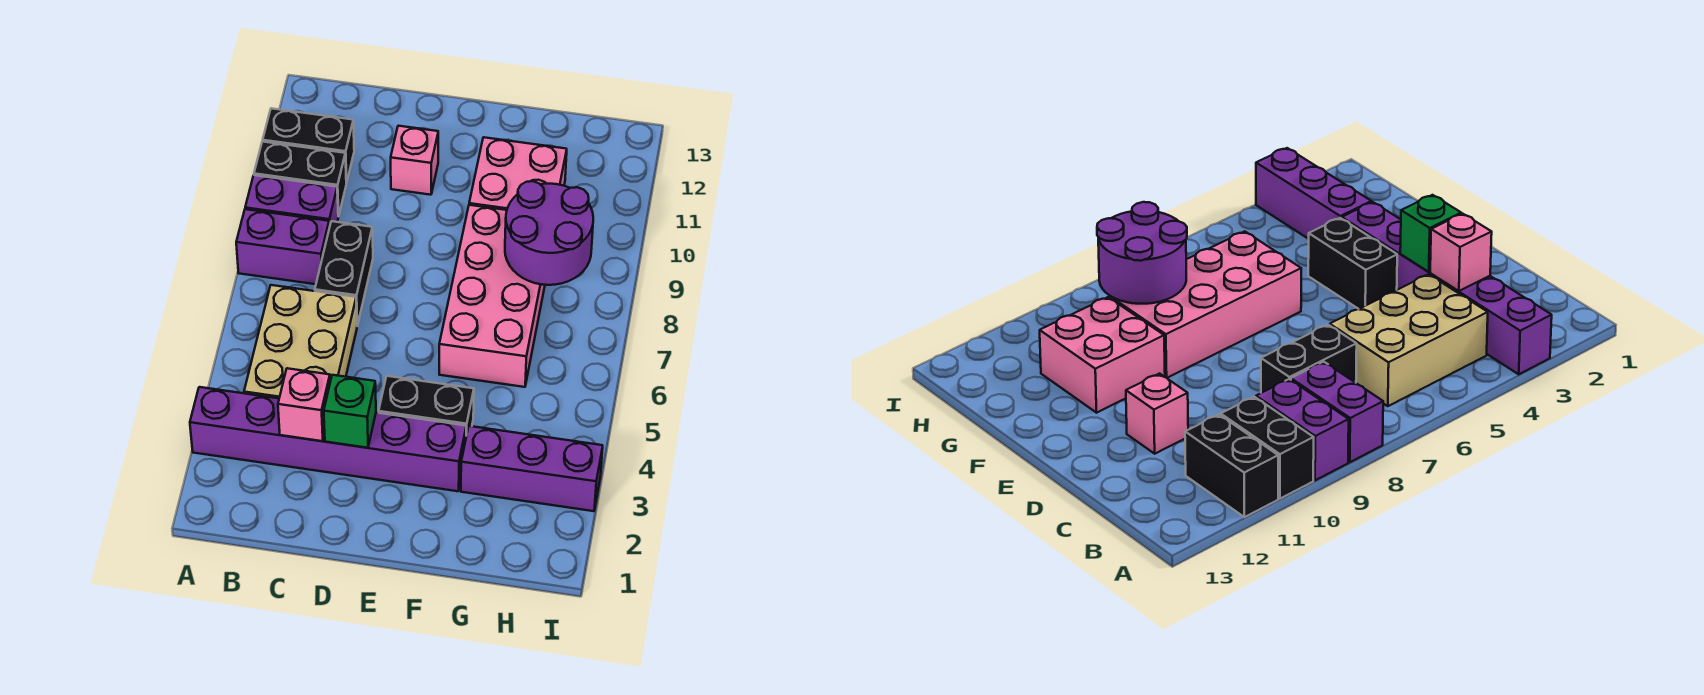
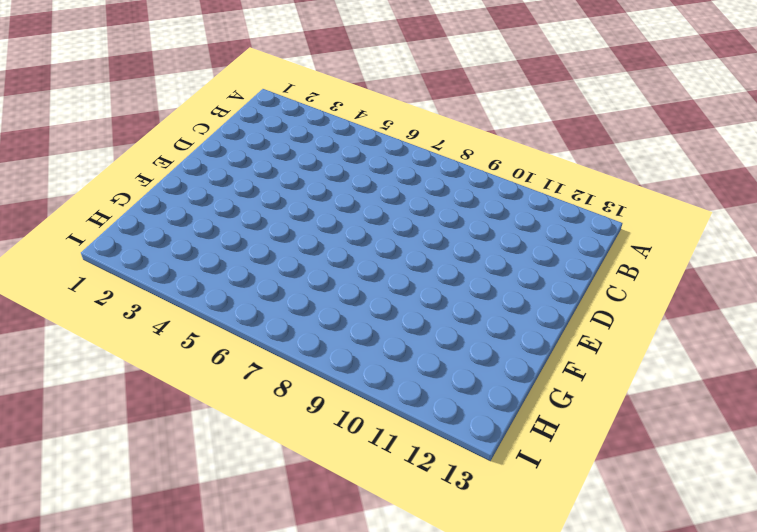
none -> purple brick A3:F3 level 1
none -> purple brick A8:B8 level 1
none -> purple brick A9:B9 level 1

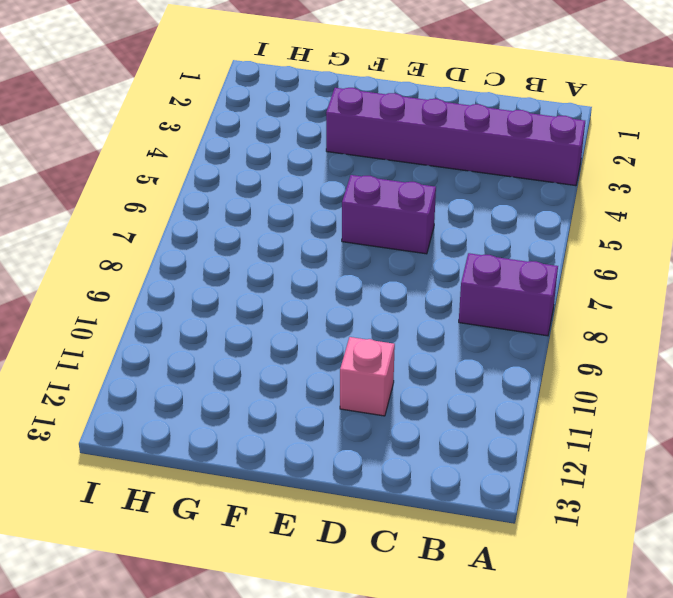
purple brick D6:E6 level 1 -> purple brick A9:B9 level 1
none -> black brick A10:B10 level 1
none -> black brick A11:B11 level 1
none -> tan brick B4:C6 level 1

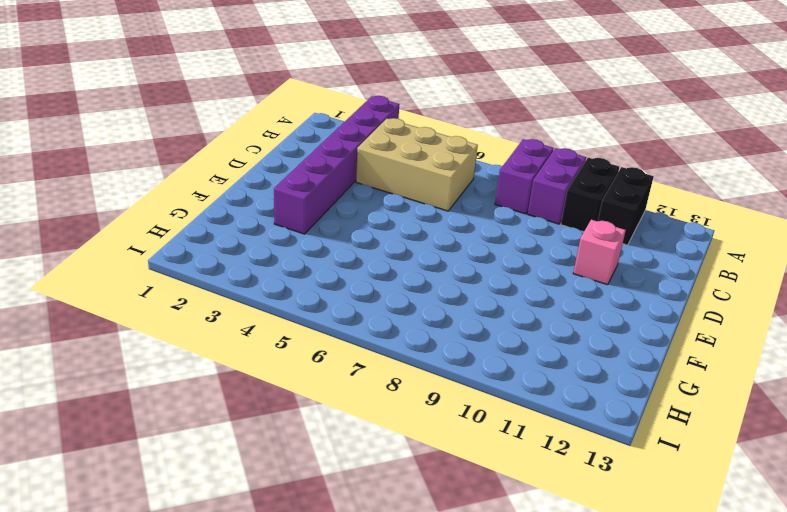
none -> black brick C7:C8 level 1
none -> black brick E4:F4 level 1
none -> pink brick F6:G9 level 1

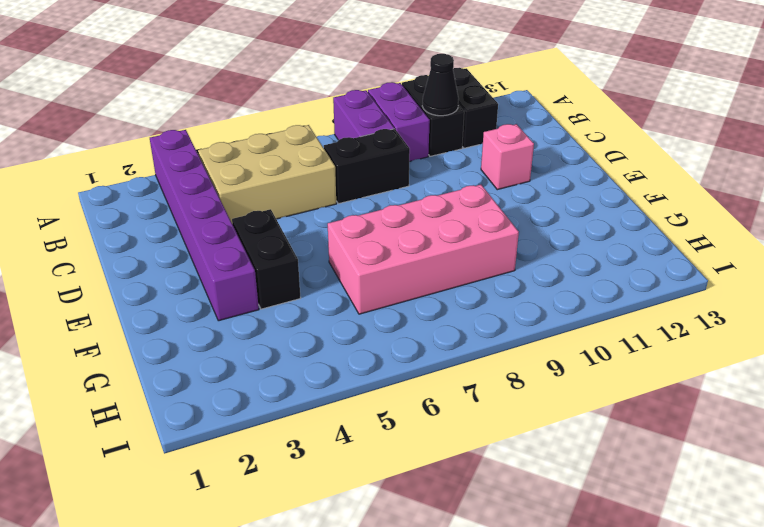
black cone B10 level 2 -> none
none -> pink brick F10:G11 level 1
none -> purple brick G3:I3 level 1
none -> pink brick C3 level 2

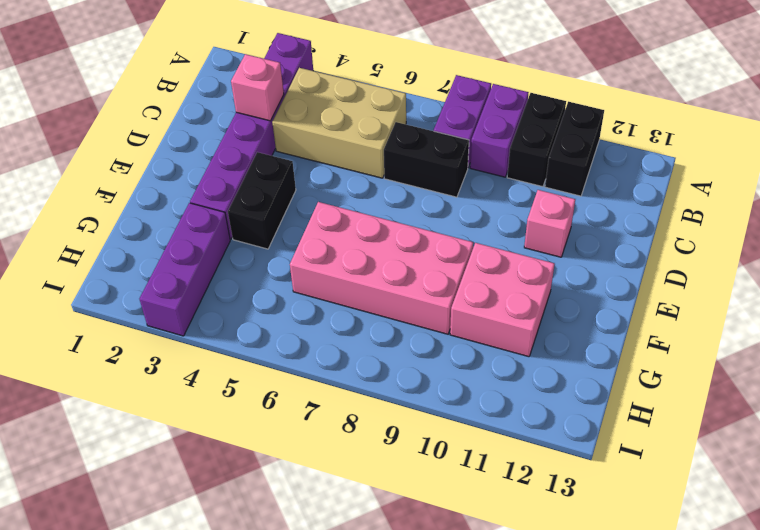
none -> green brick D3 level 2
none -> purple round brick G8:H9 level 2

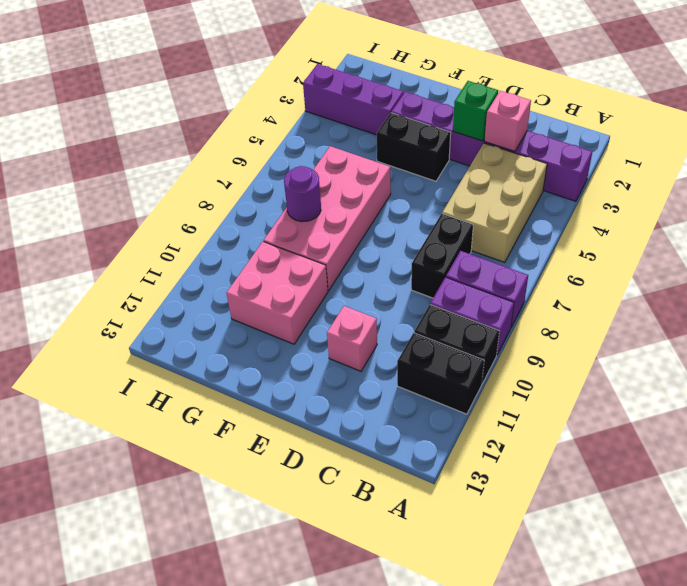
purple round brick G8 level 2 -> purple round brick G8:H9 level 2

